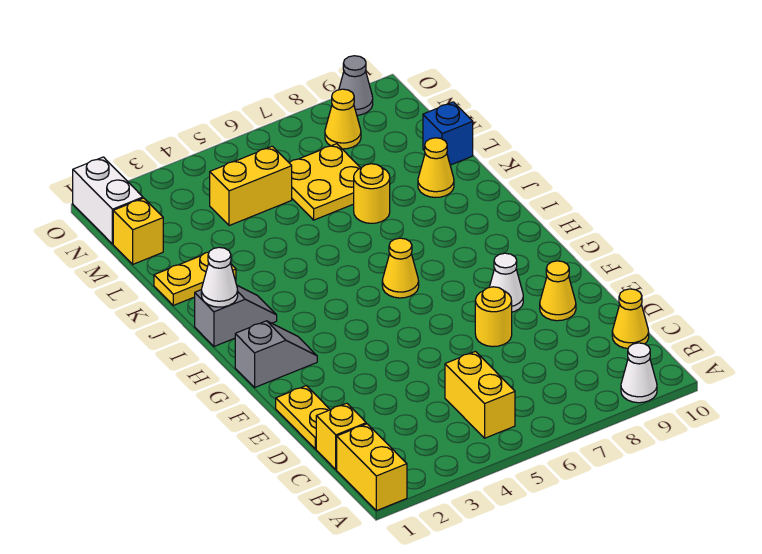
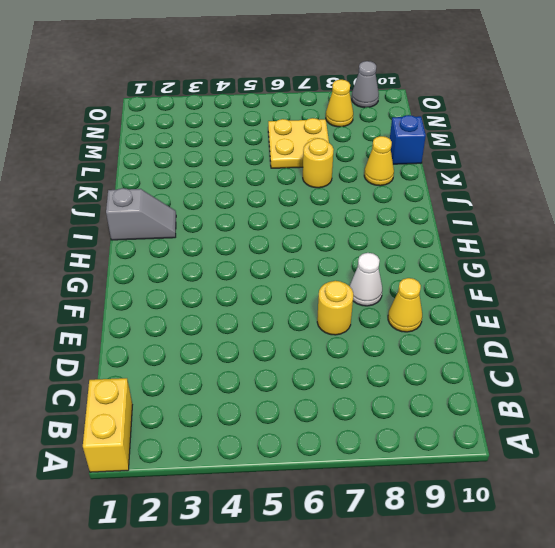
none -> white cone A9 level 1
none -> yellow brick B5:C5 level 1
none -> yellow brick C1 level 1

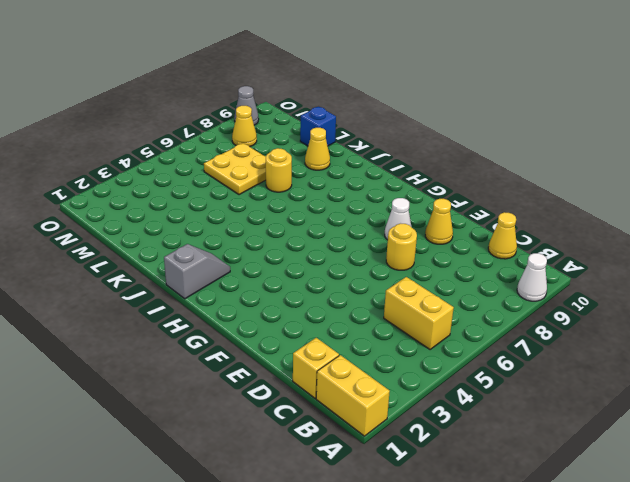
none -> yellow plate D1:E1 level 1
none -> grey slope G1:G2 level 1 top 1
none -> yellow cone H6 level 1

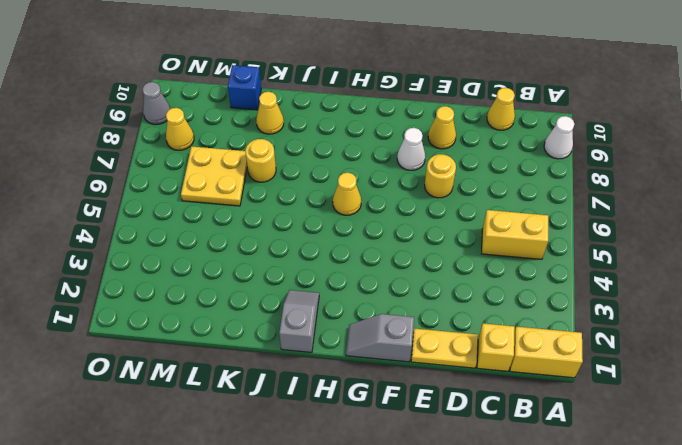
grey slope F1:G1 level 1 top F -> grey slope G1:G2 level 1 top 1
none -> yellow plate K1:K2 level 1
none -> yellow brick M1 level 1
none -> yellow brick M4:M5 level 1

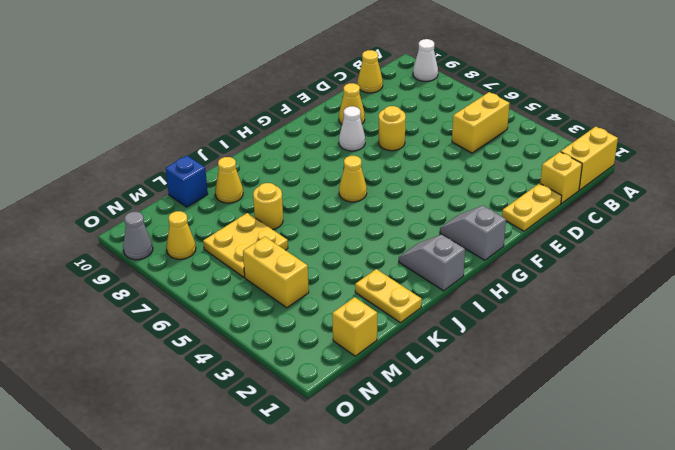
none -> white brick N1:O1 level 1
none -> white cone I1 level 2

